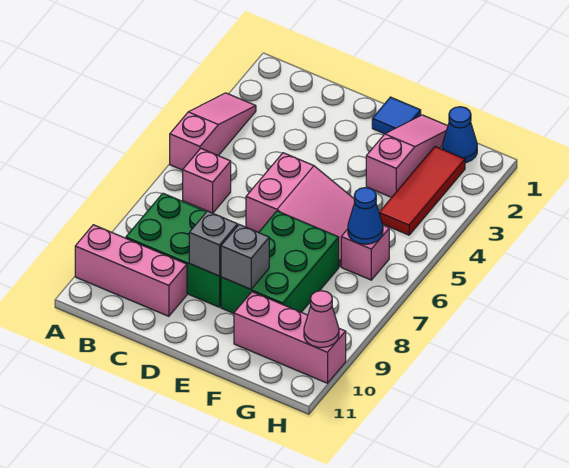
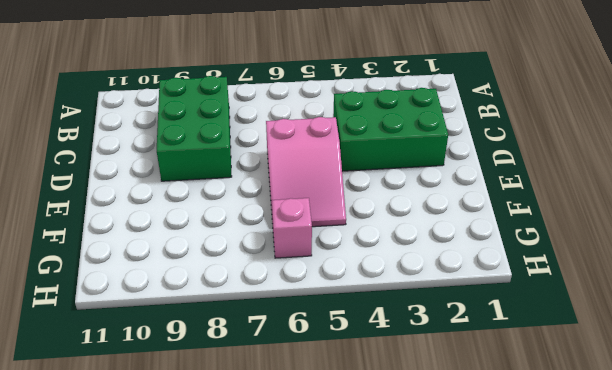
green brick C2:D4 level 1 -> green brick E7:F9 level 1
none -> pink slope A3:A5 level 1 top 5
none -> pink brick A10:C10 level 1
none -> pink brick B6 level 1

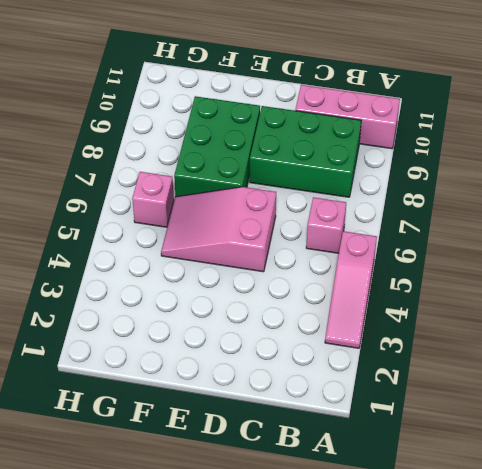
none -> blue tile E1 level 1
none -> pink slope F1:F3 level 1 top 3
none -> pink brick F10:H10 level 1

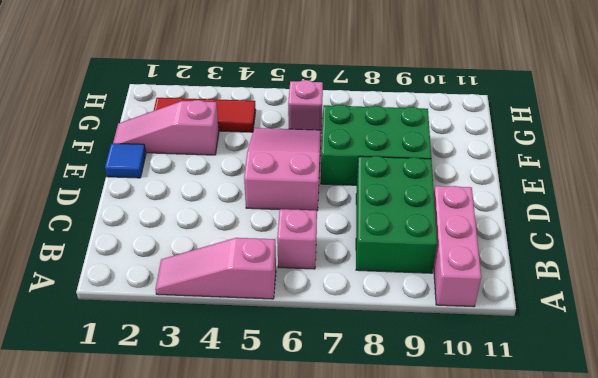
none -> pink brick F10:H10 level 1
none -> blue cone G1 level 1
none -> grey brick D9 level 2

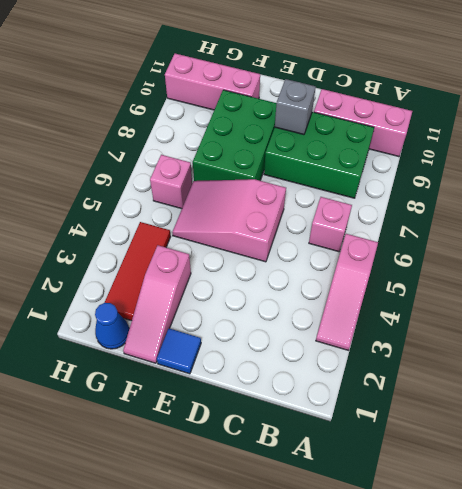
none -> grey brick E9 level 2
none -> blue cone G6 level 2
none -> pink cone H10 level 2

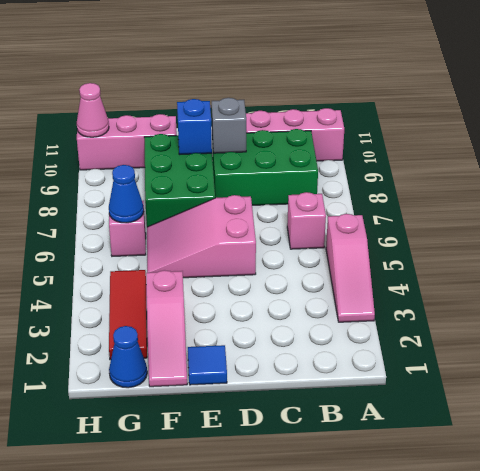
blue brick E9 level 2 -> grey brick E9 level 2

